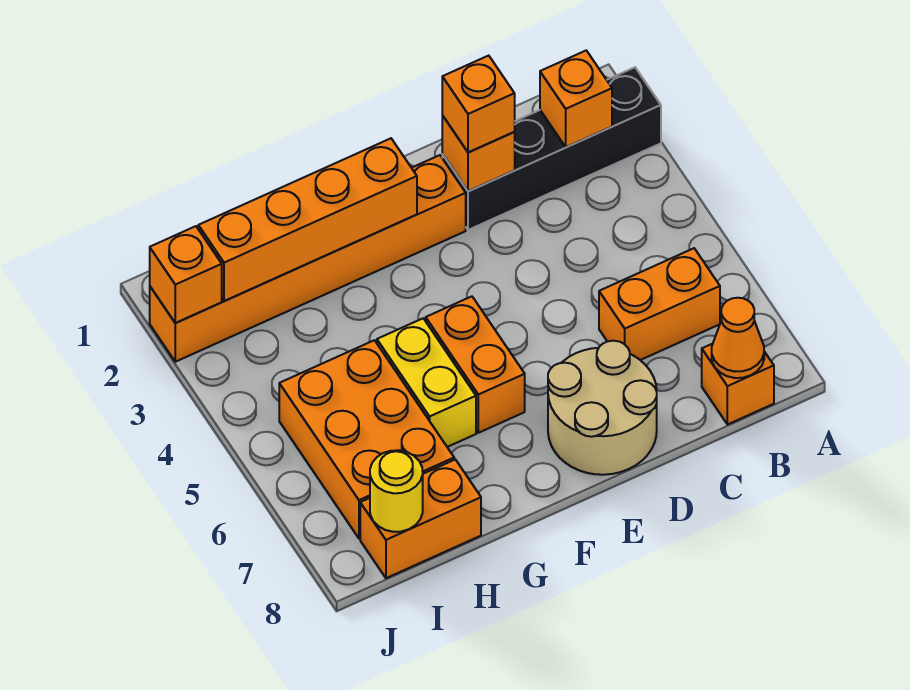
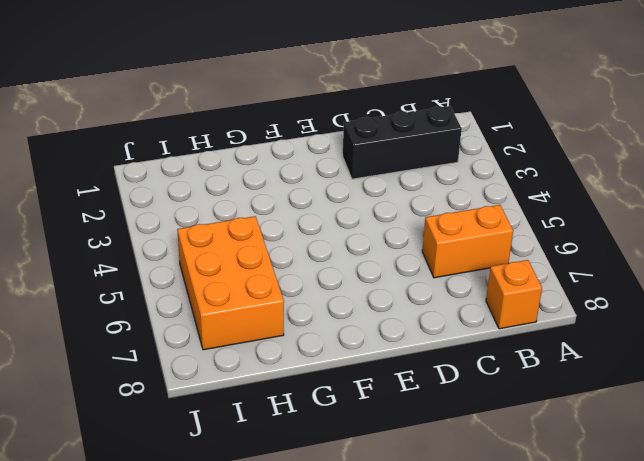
black brick B2:D2 level 1 -> black brick A2:D2 level 1
none -> tan round brick D7:E8 level 1
none -> orange brick E2:J2 level 1
none -> orange brick F5:F6 level 1

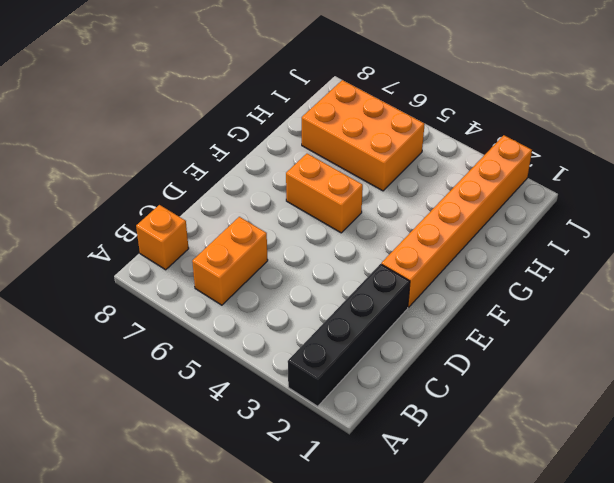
none -> tan round brick D7:E8 level 1
none -> yellow brick G5:G6 level 1
none -> orange brick H8:I8 level 1

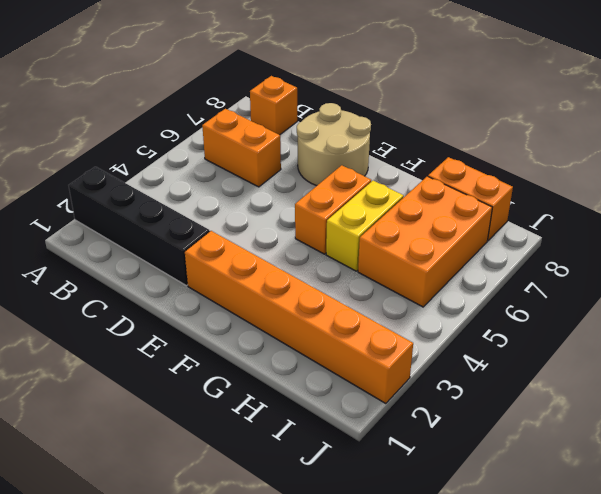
none -> orange brick B2 level 2
none -> orange cone B8 level 2
none -> orange brick D2 level 2

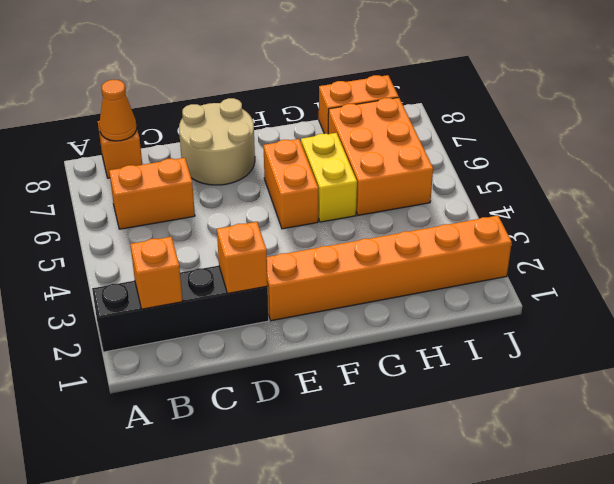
none -> orange brick F2:I2 level 2
none -> yellow round brick I8 level 2
none -> orange brick J2 level 2

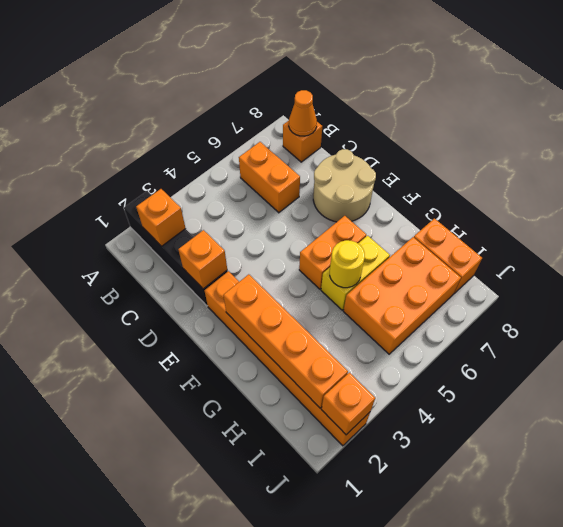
yellow round brick G5 level 2 -> yellow round brick I8 level 2
none -> orange brick D2 level 3

